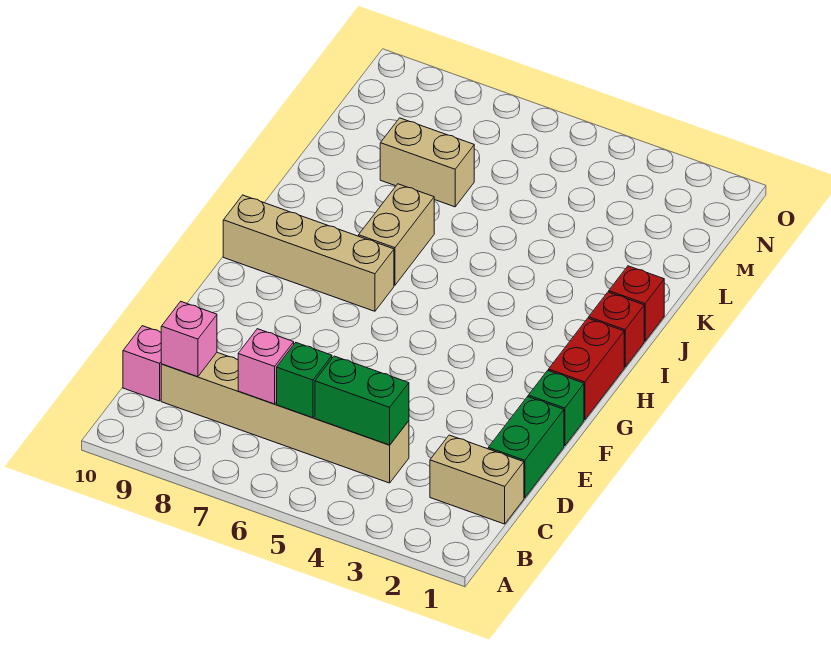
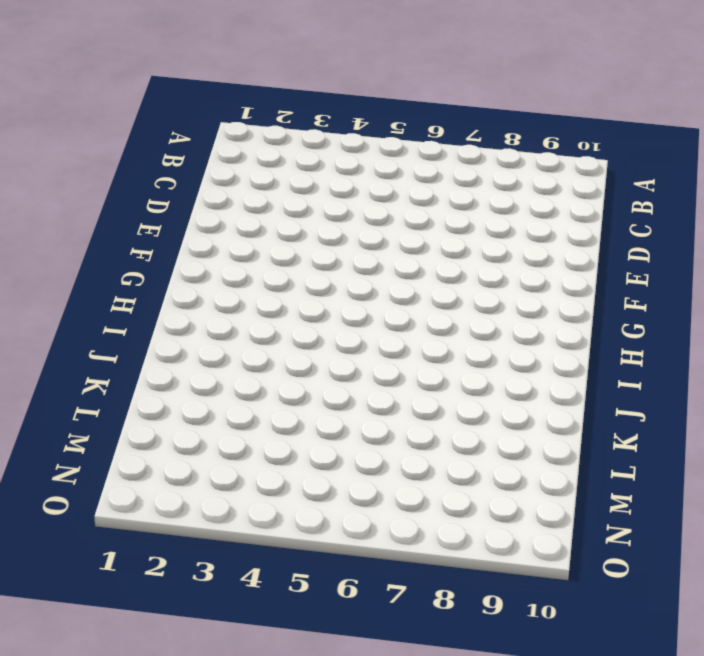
none -> tan brick C1:C2 level 1
none -> tan brick C4:C9 level 1
none -> pink brick C10 level 1

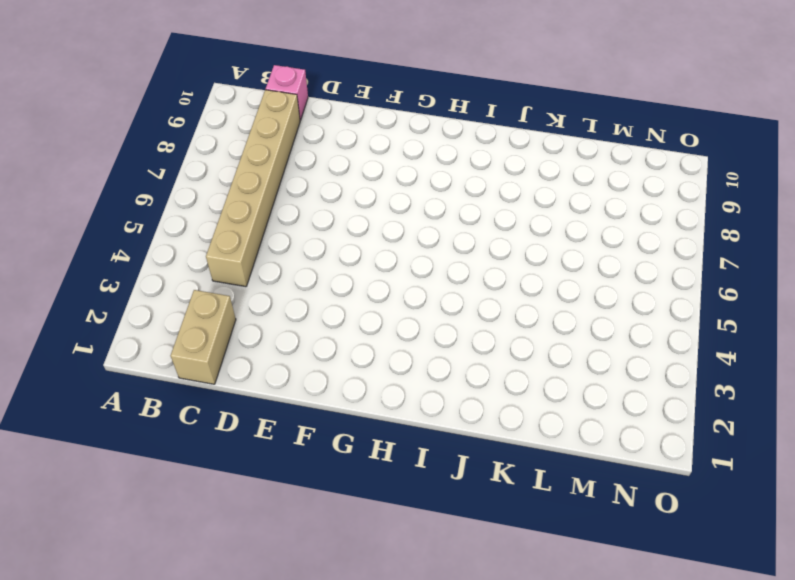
none -> green brick D1:E1 level 1
none -> green brick F1 level 1
none -> red brick G1:H1 level 1

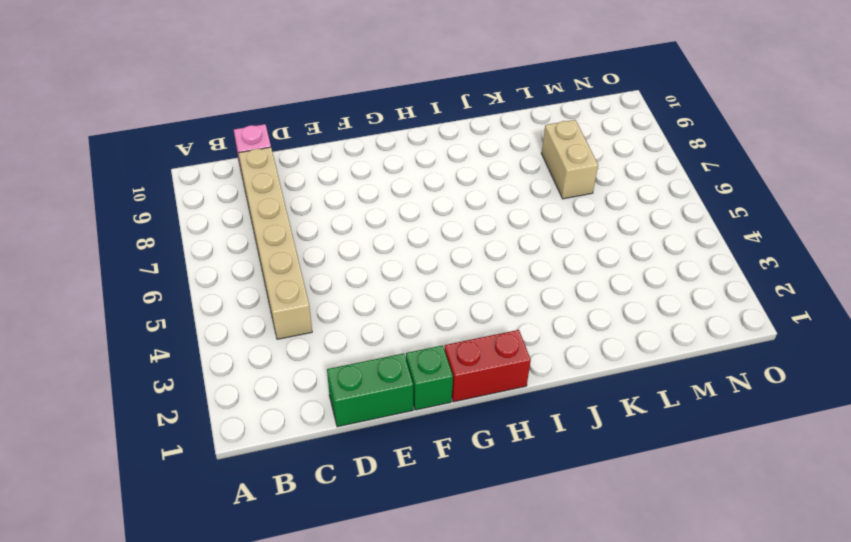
none -> tan brick C1:C2 level 1
none -> tan brick H7:H10 level 1
none -> red brick I1 level 1

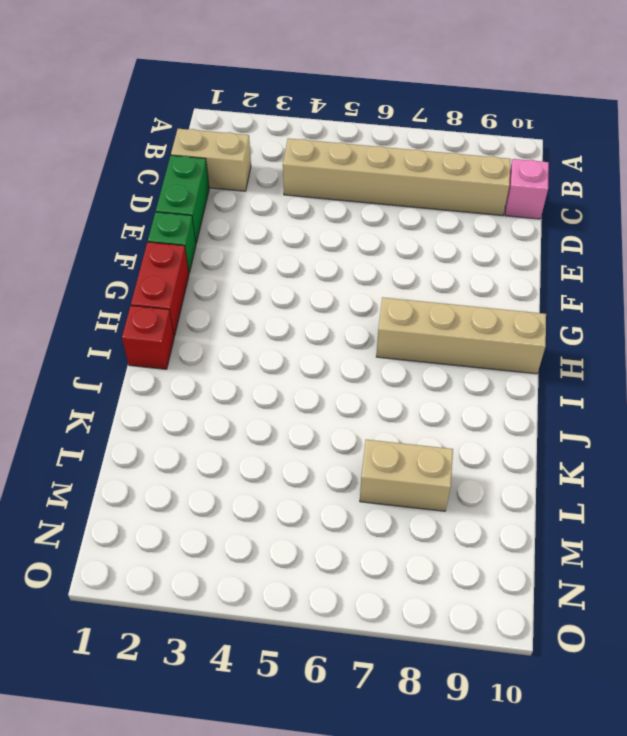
none -> tan brick I7:J7 level 1
none -> red brick J1 level 1
none -> green brick C4:C5 level 2

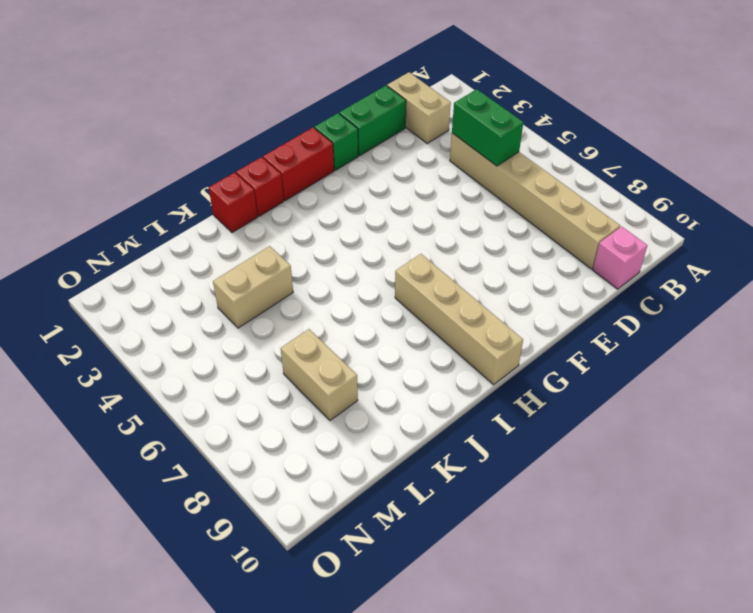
tan brick K4:L4 level 1 -> tan brick I7:J7 level 1
none -> green brick C6 level 2
none -> pink brick C7 level 2
none -> pink brick C9 level 2

